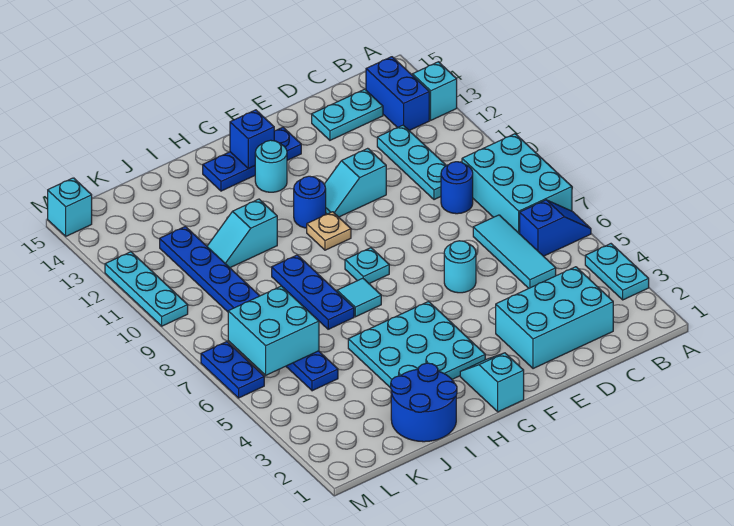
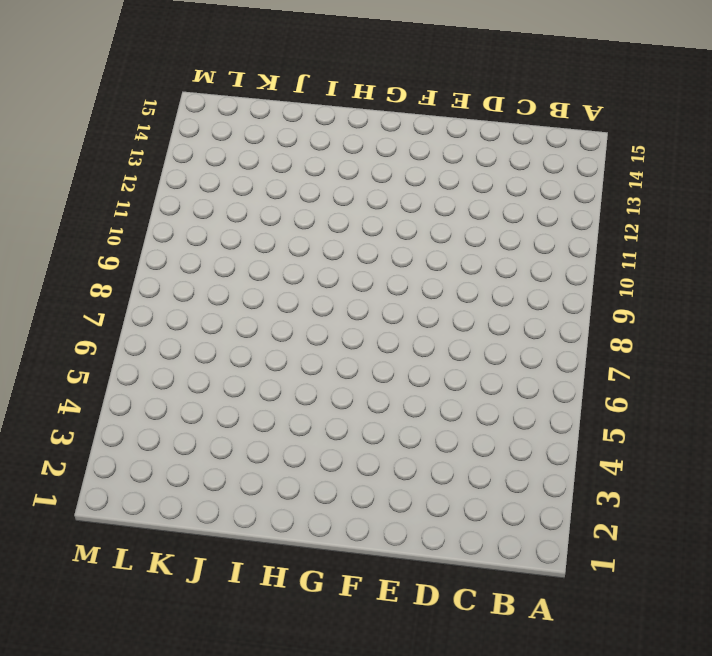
none -> cyan plate A3:A4 level 1
none -> blue slope A6:B6 level 1 top B
none -> cyan brick A7:B9 level 1

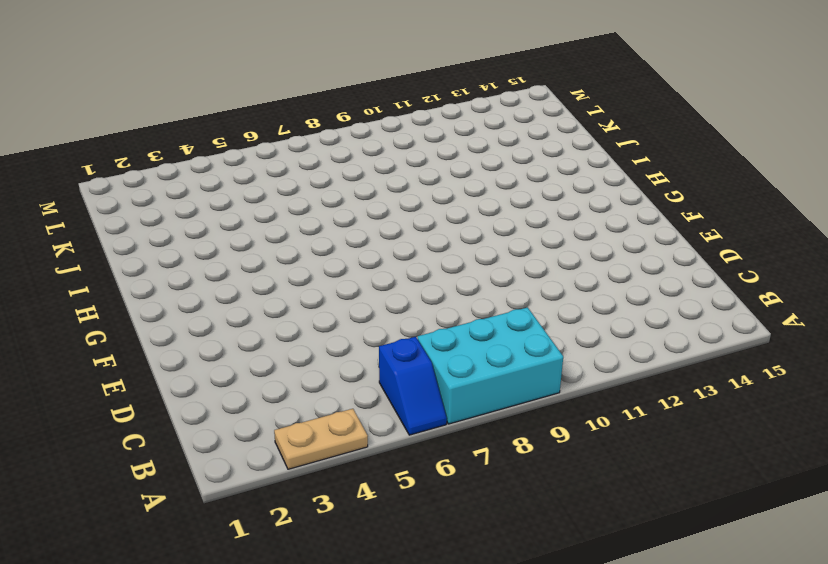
tan plate A3:A4 level 1 -> cyan plate A3:A4 level 1
none -> cyan brick A13 level 1
none -> blue brick B13:B14 level 1
none -> cyan brick C2:E3 level 1

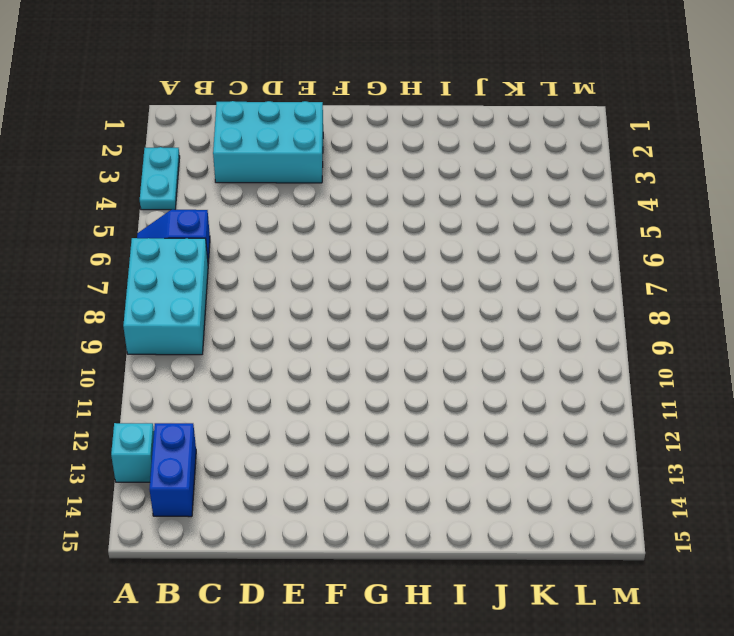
none -> cyan tile C5:C7 level 1
none -> blue round brick C9 level 1
none -> cyan plate C10:C12 level 1

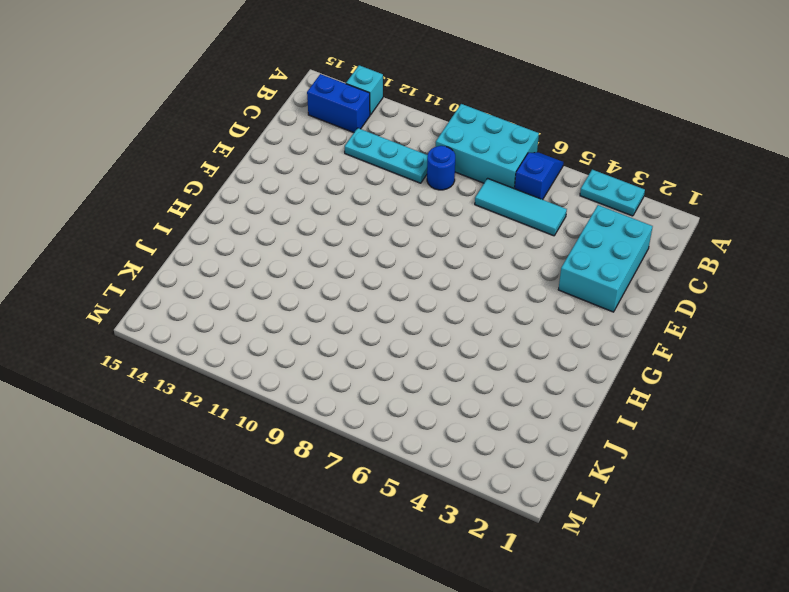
none -> cyan plate C14:D14 level 1
none -> cyan round brick E6 level 1
none -> cyan slope E11:F11 level 1 top E

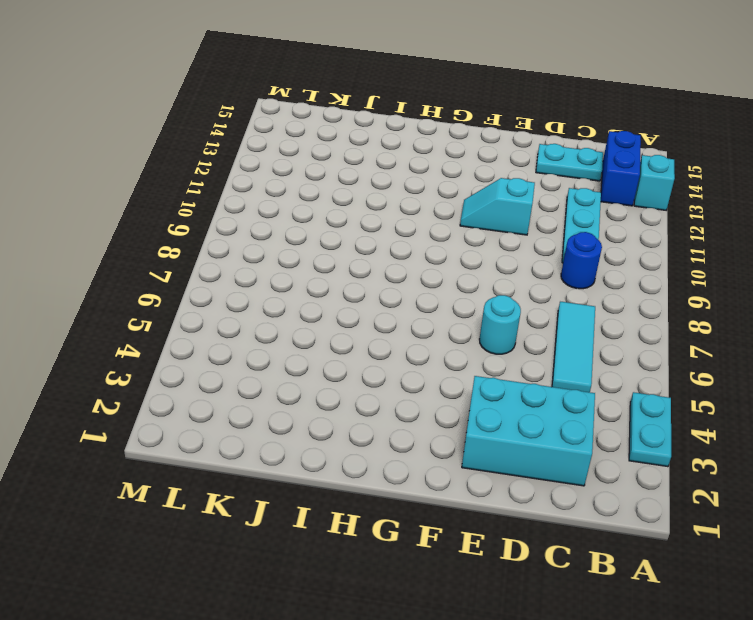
none -> blue slope A6:B6 level 1 top B
none -> cyan brick A7:B9 level 1
none -> blue plate F14:H14 level 1

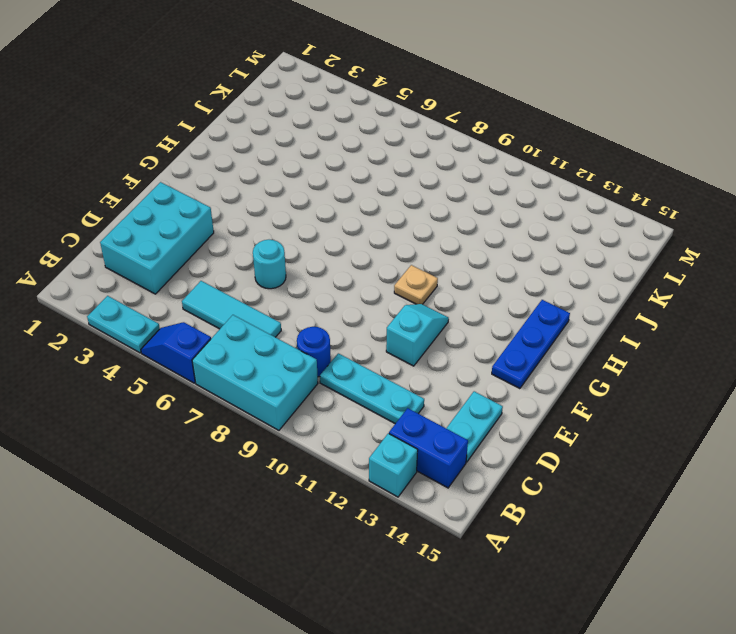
blue slope A5:A6 level 1 top 6 -> blue slope A6:B6 level 1 top B
none -> cyan slope G1:G2 level 1 top 1
none -> cyan plate G3:I5 level 1
none -> cyan plate G8 level 1

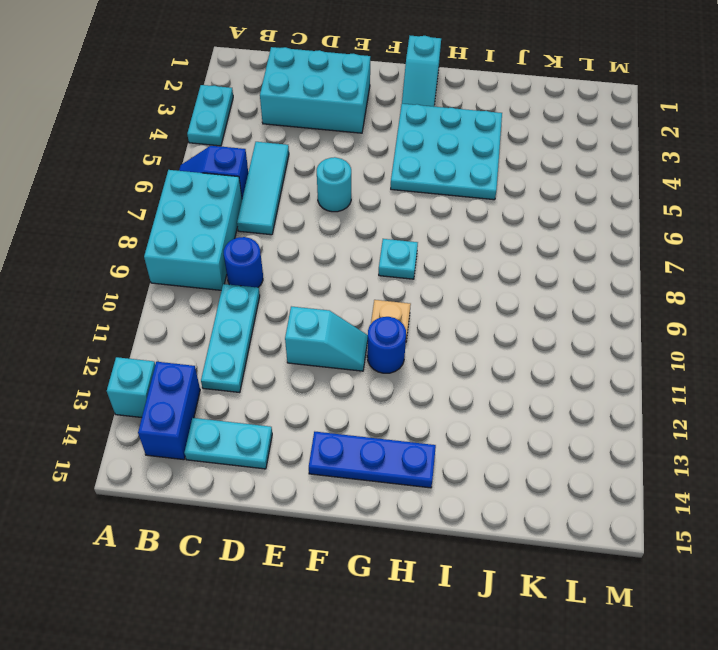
none -> cyan round brick G13 level 1
none -> cyan tile H7 level 1
none -> blue round brick I1:J2 level 1

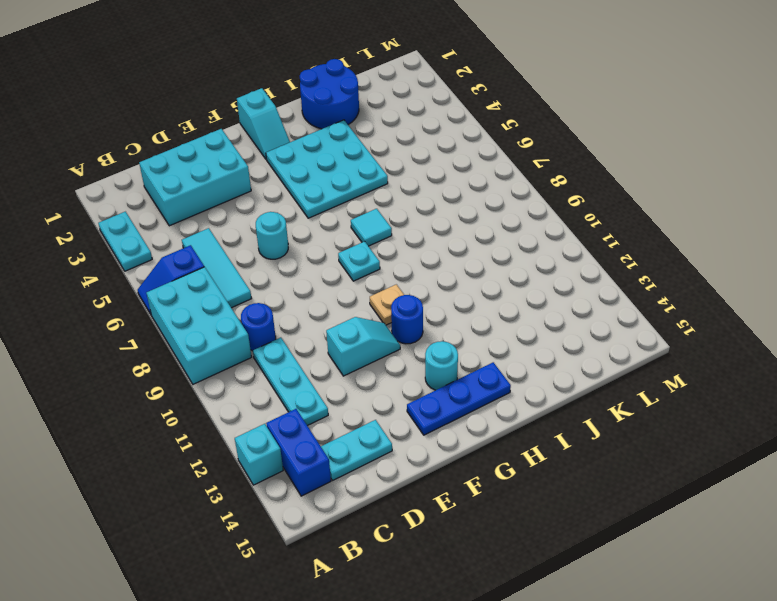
none -> blue plate I7:I9 level 1
none -> cyan slope I11:J11 level 1 top I
none -> blue plate K5:K12 level 1

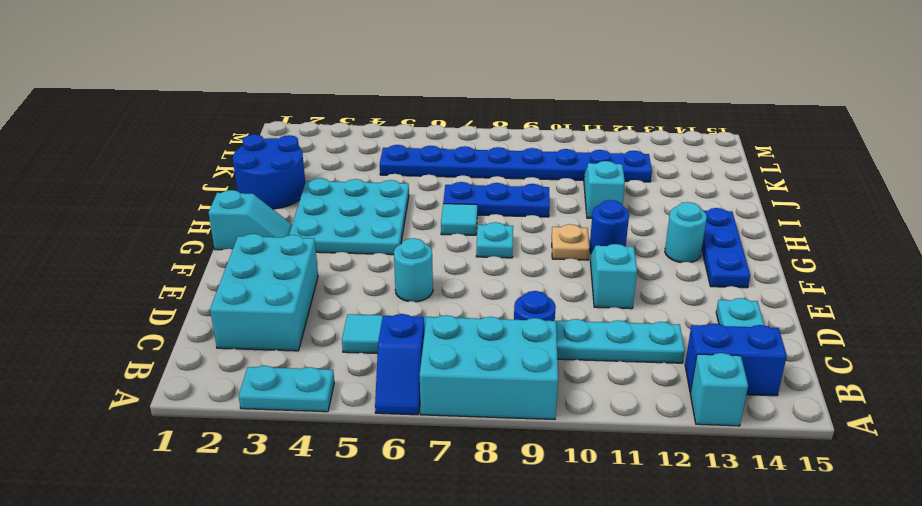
none -> blue plate M6:M7 level 1
none -> cyan plate M10:M12 level 1
none -> cyan brick M15 level 1

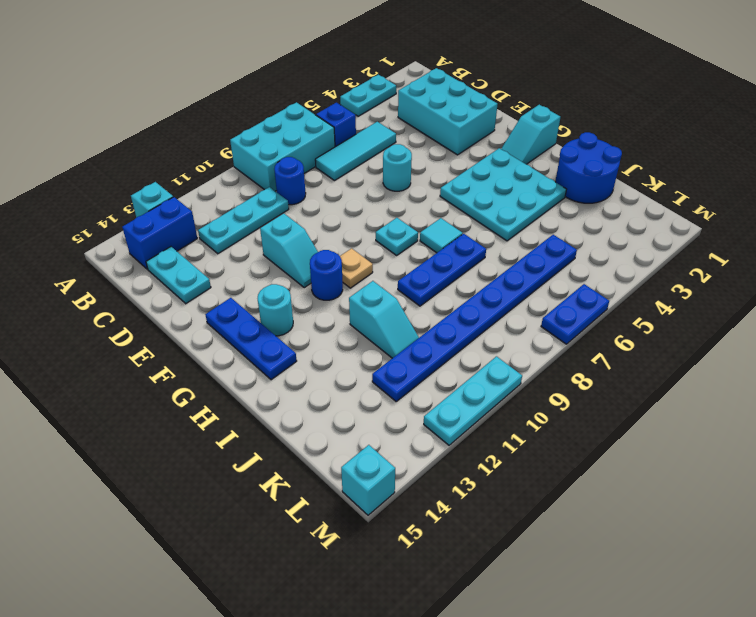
none -> blue brick G14 level 2
none -> cyan brick K6:L7 level 2

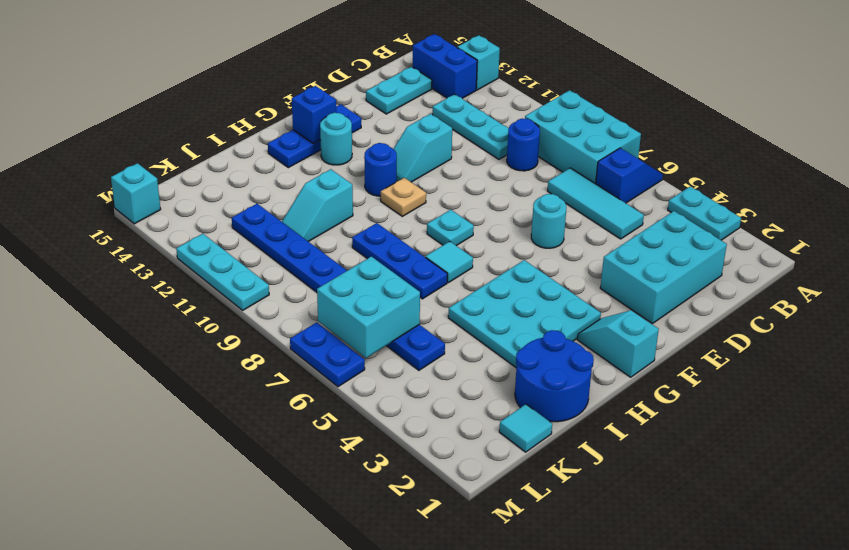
cyan tile K1 level 1 -> none

